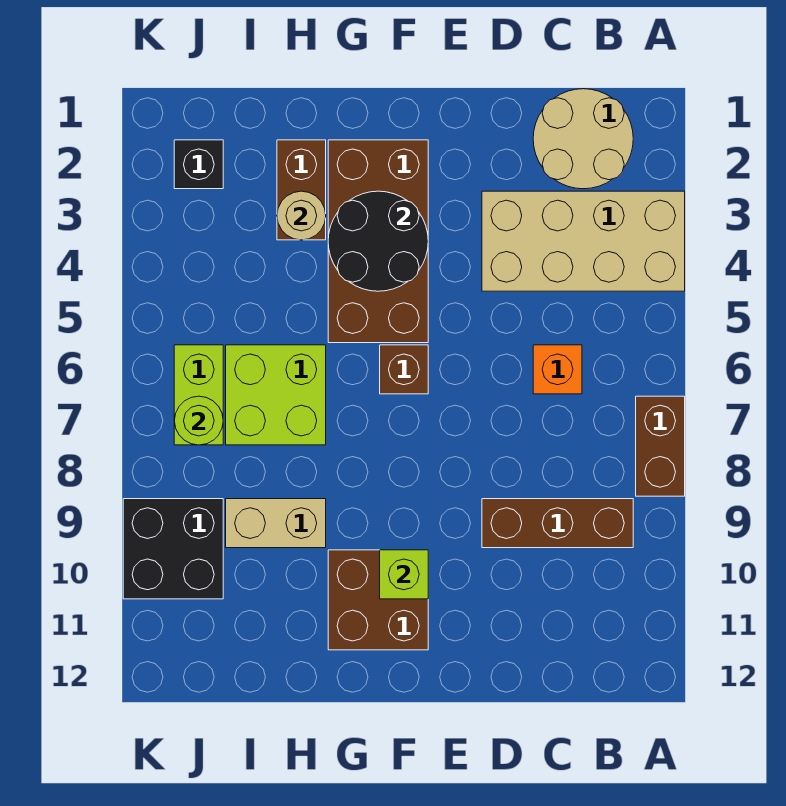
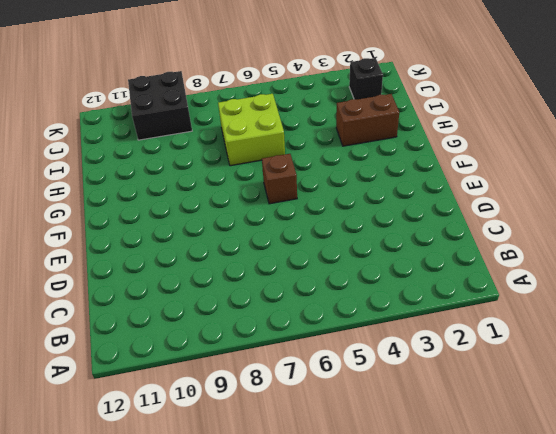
none -> tan brick A3:D4 level 1
none -> brown brick A7:A8 level 1
none -> tan round brick B1:C2 level 1

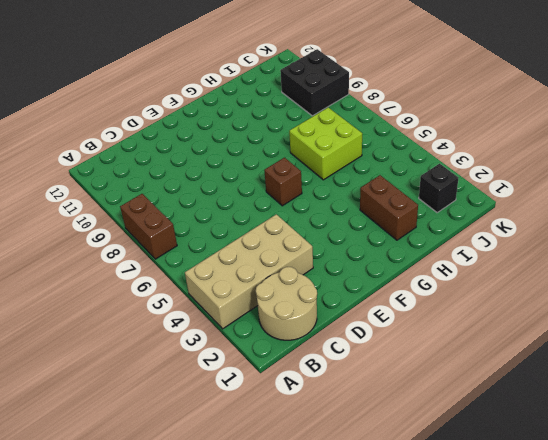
none -> brown brick B9:D9 level 1
none -> orange brick C6 level 1
none -> brown brick F2:G5 level 1

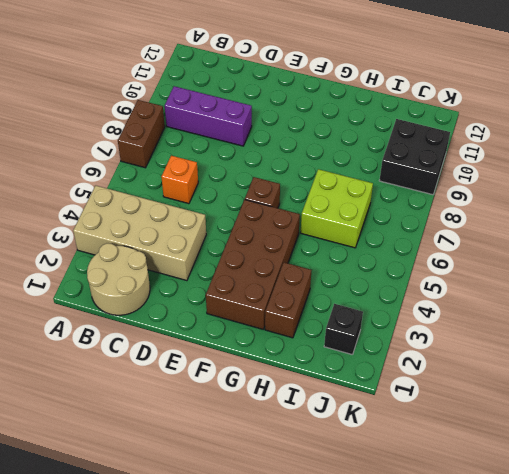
purple brick B9:D9 level 1 -> brown brick B9:D9 level 1
none -> brown brick F10:G11 level 1
none -> tan brick H9:I9 level 1
none -> lime brick J6:J7 level 1

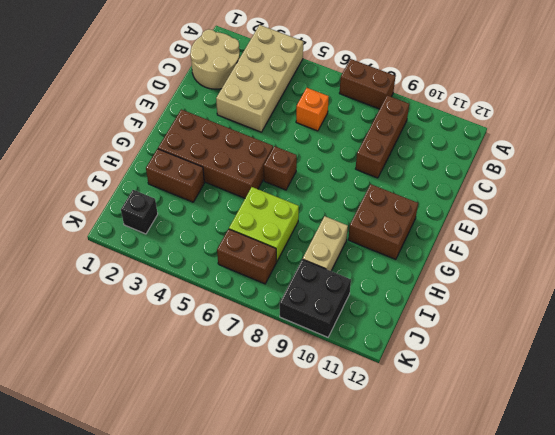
brown brick J6:J7 level 1 -> lime brick J6:J7 level 1
none -> black round brick F3:G4 level 2
none -> lime brick F10 level 2
none -> tan round brick H3 level 2

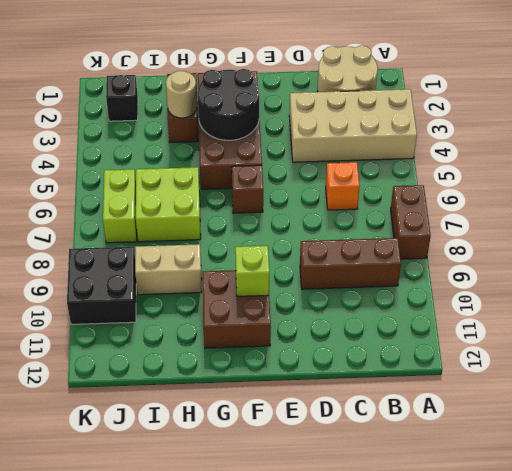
none -> lime round brick J7 level 2

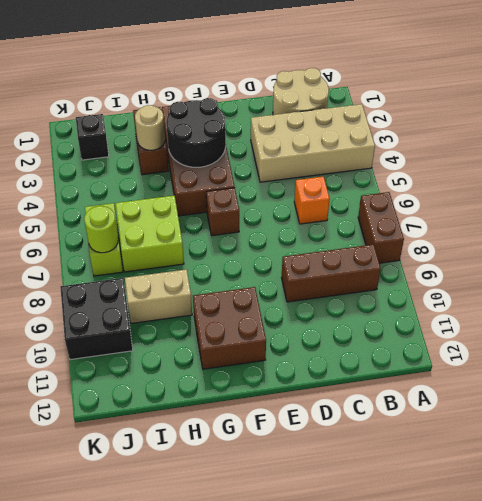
none -> lime brick F10 level 2

